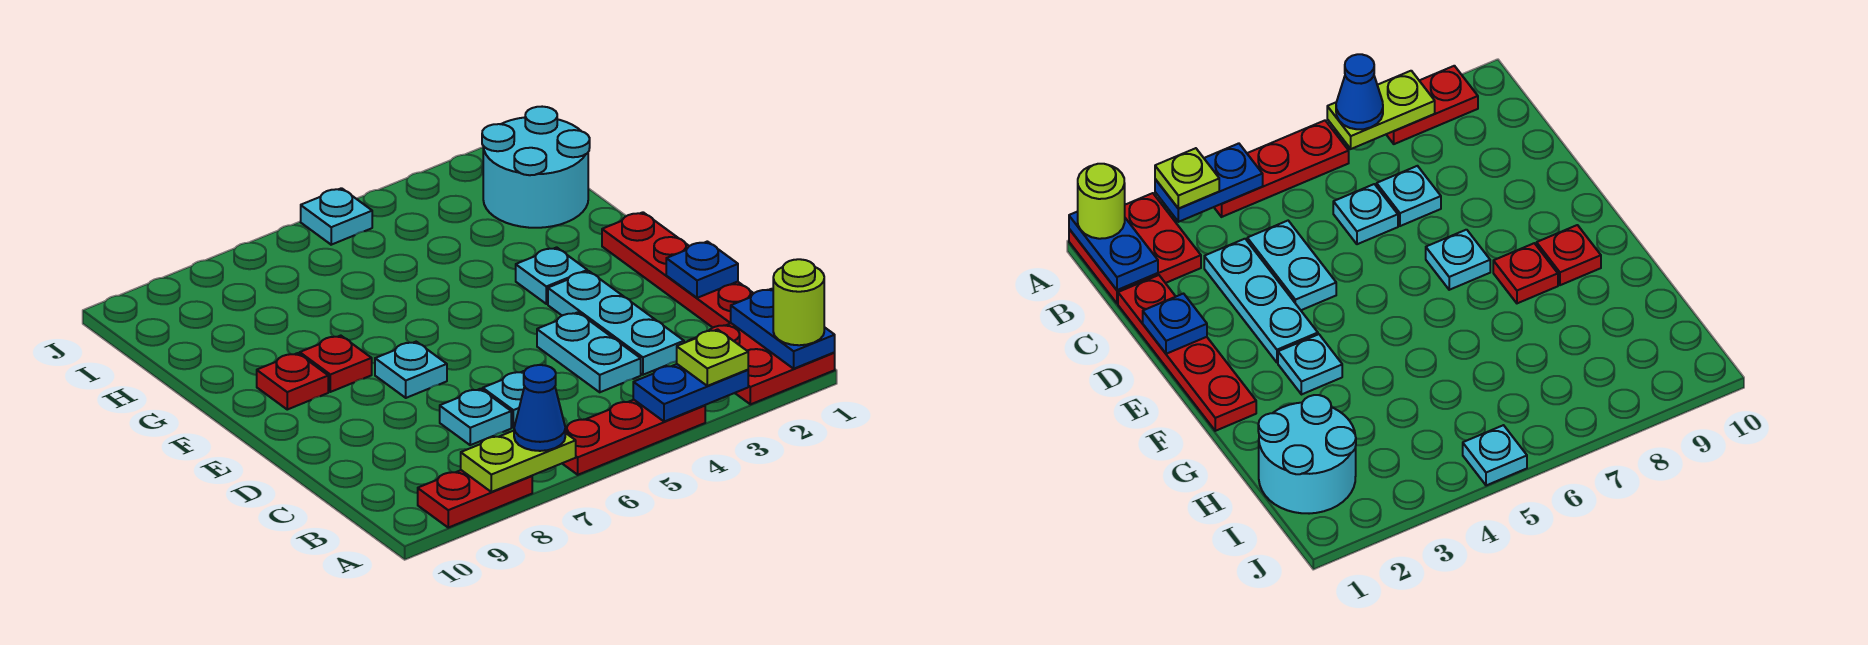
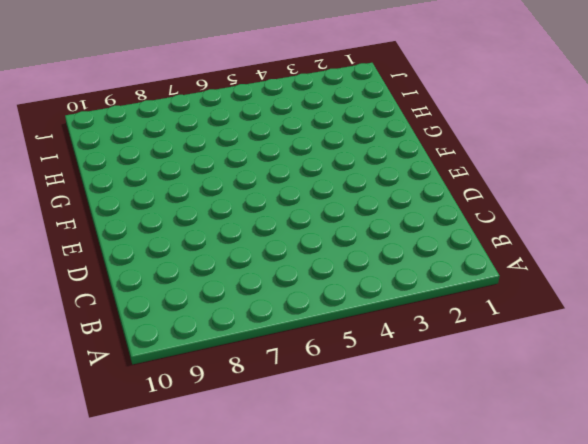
none -> red plate A1:B2 level 1
none -> red plate A4:A6 level 1
none -> red plate A8:A9 level 1

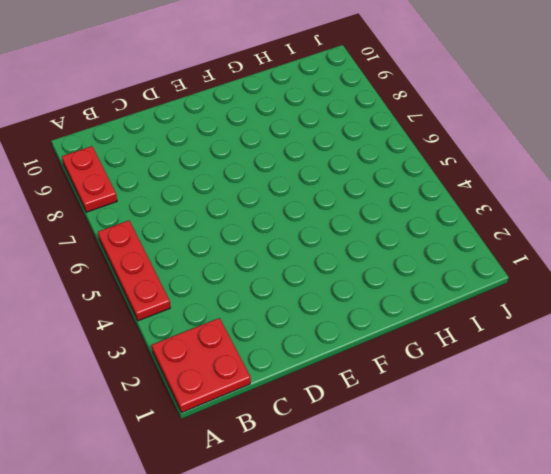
none -> red plate C1:F1 level 1
none -> cyan plate C3:E3 level 1
none -> cyan plate C4:D4 level 1

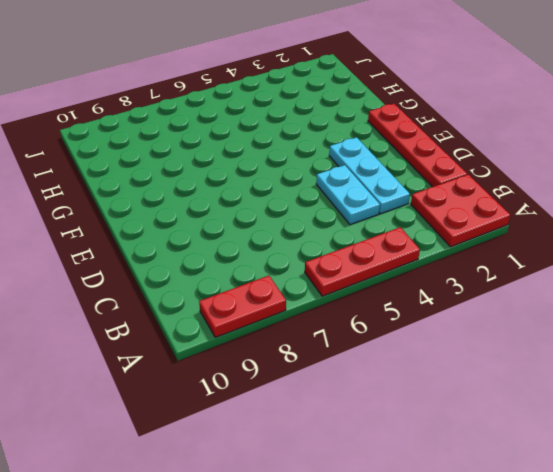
none -> cyan plate C6 level 1
none -> cyan plate C7 level 1
none -> cyan plate E7 level 1

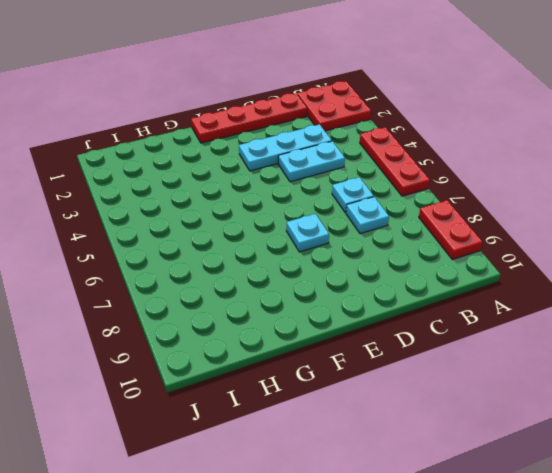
none -> cyan plate F3 level 1
none -> red plate F8 level 1
none -> red plate F9 level 1

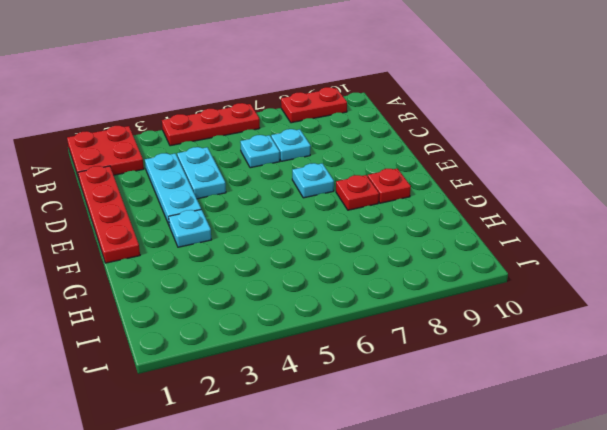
none -> cyan round brick H1:I2 level 1
none -> cyan plate J5 level 1
none -> blue plate A1:B1 level 2

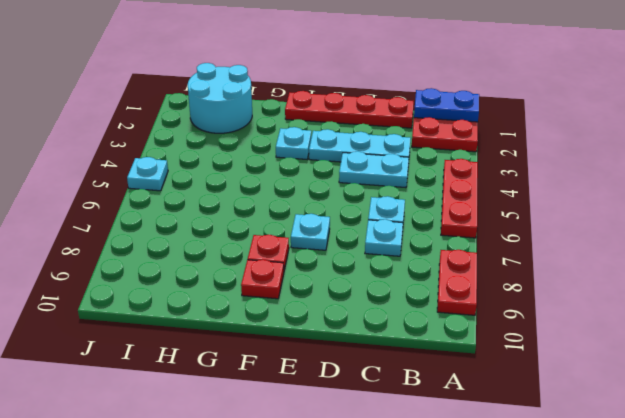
none -> blue plate A3:A4 level 2
none -> lime plate A7:A8 level 2
none -> blue plate D1 level 2

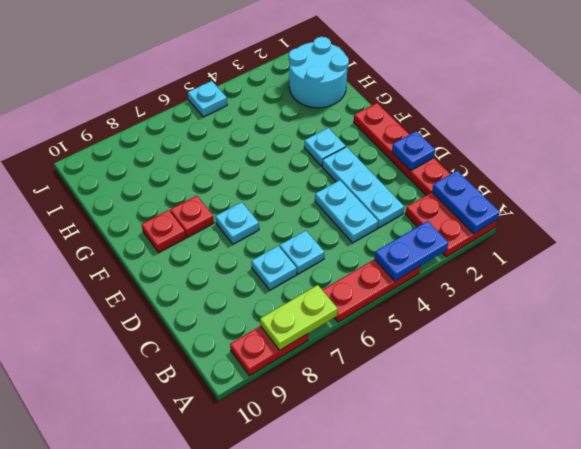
none -> lime round brick A1 level 3
none -> lime plate A3 level 3
none -> blue cone A7 level 3

